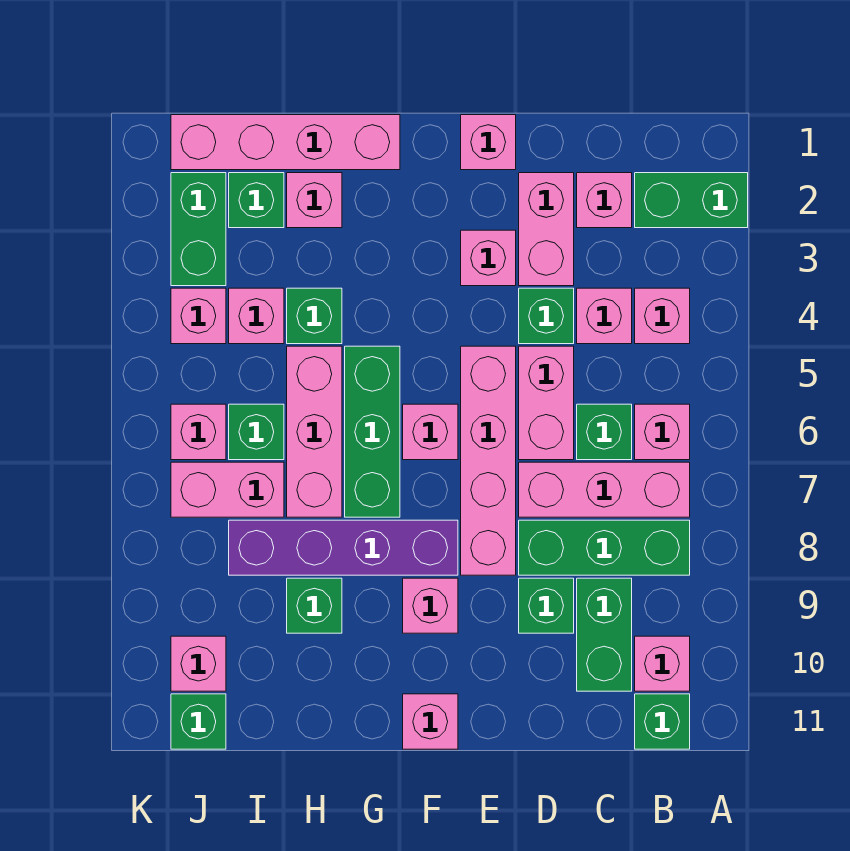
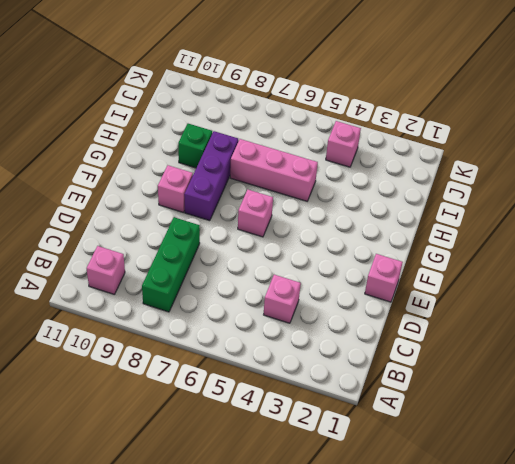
purple brick F8:H8 level 1 -> purple brick F8:I8 level 1
none -> green brick A2:B2 level 1
none -> pink brick B4 level 1
none -> pink brick B6 level 1
none -> pink brick B7:D7 level 1

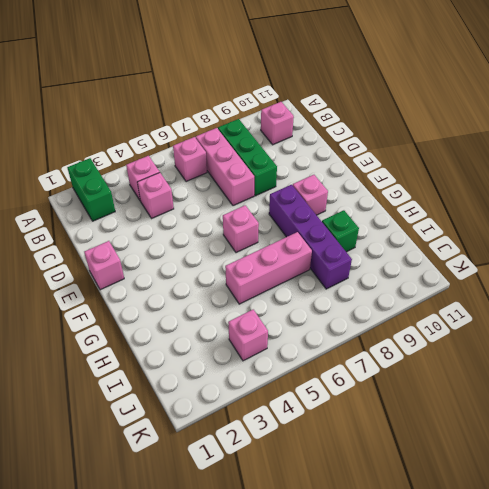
none -> green brick B11 level 1
none -> pink brick C2 level 1
none -> green brick C6 level 1
none -> green brick C9:C10 level 1

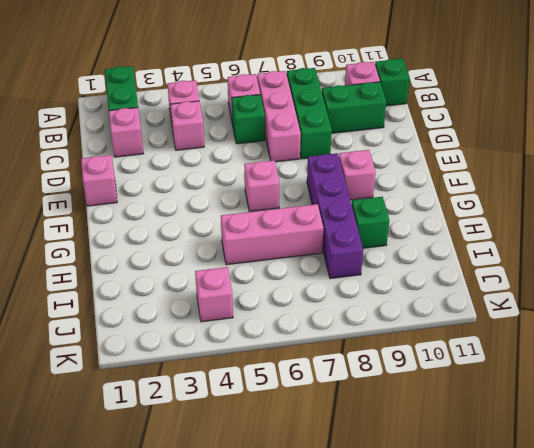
none -> pink brick D2:D3 level 1
none -> green brick D4 level 1
none -> pink brick D5:D6 level 1
none -> green brick D9 level 1

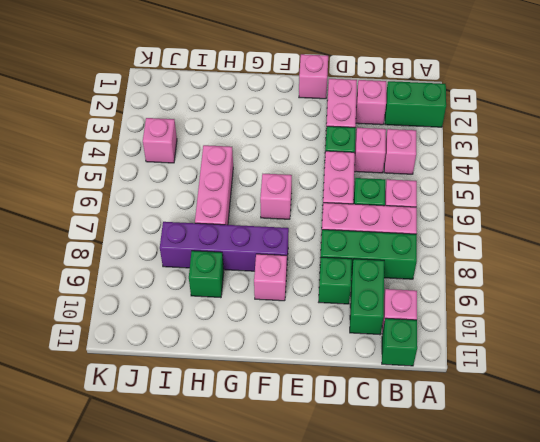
none -> pink brick E3 level 1
none -> pink brick E5:E8 level 1
none -> pink brick F11 level 1
none -> pink brick G1:J1 level 1

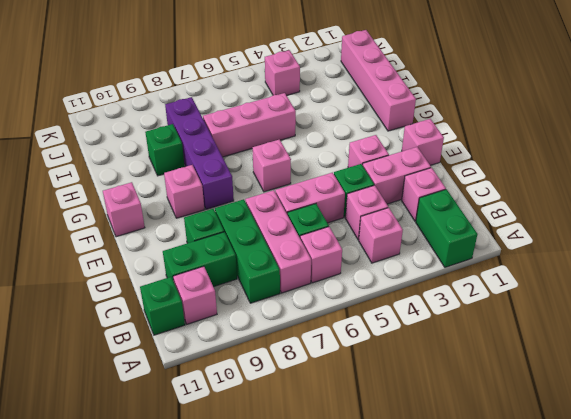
none -> pink brick E5:E8 level 1
none -> green brick G5:G7 level 1
none -> pink brick H2 level 1
none -> green brick H4 level 1

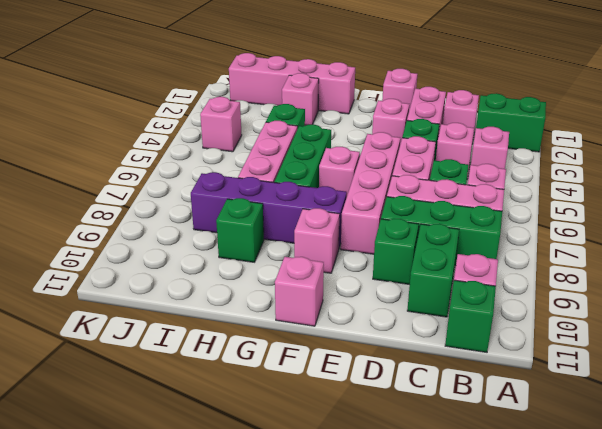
none -> green brick I2 level 1
none -> pink brick I4 level 1
none -> green brick I6 level 1
none -> pink brick I7:J7 level 1

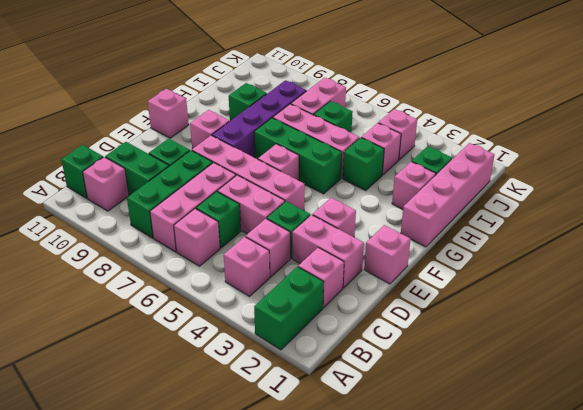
none -> green brick J2:J3 level 1
none -> pink brick J6 level 1
none -> pink brick J10 level 1
none -> green brick J11 level 1

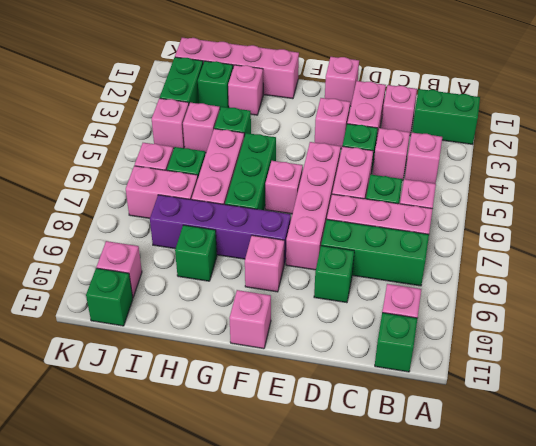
none -> green brick C9:C10 level 1

